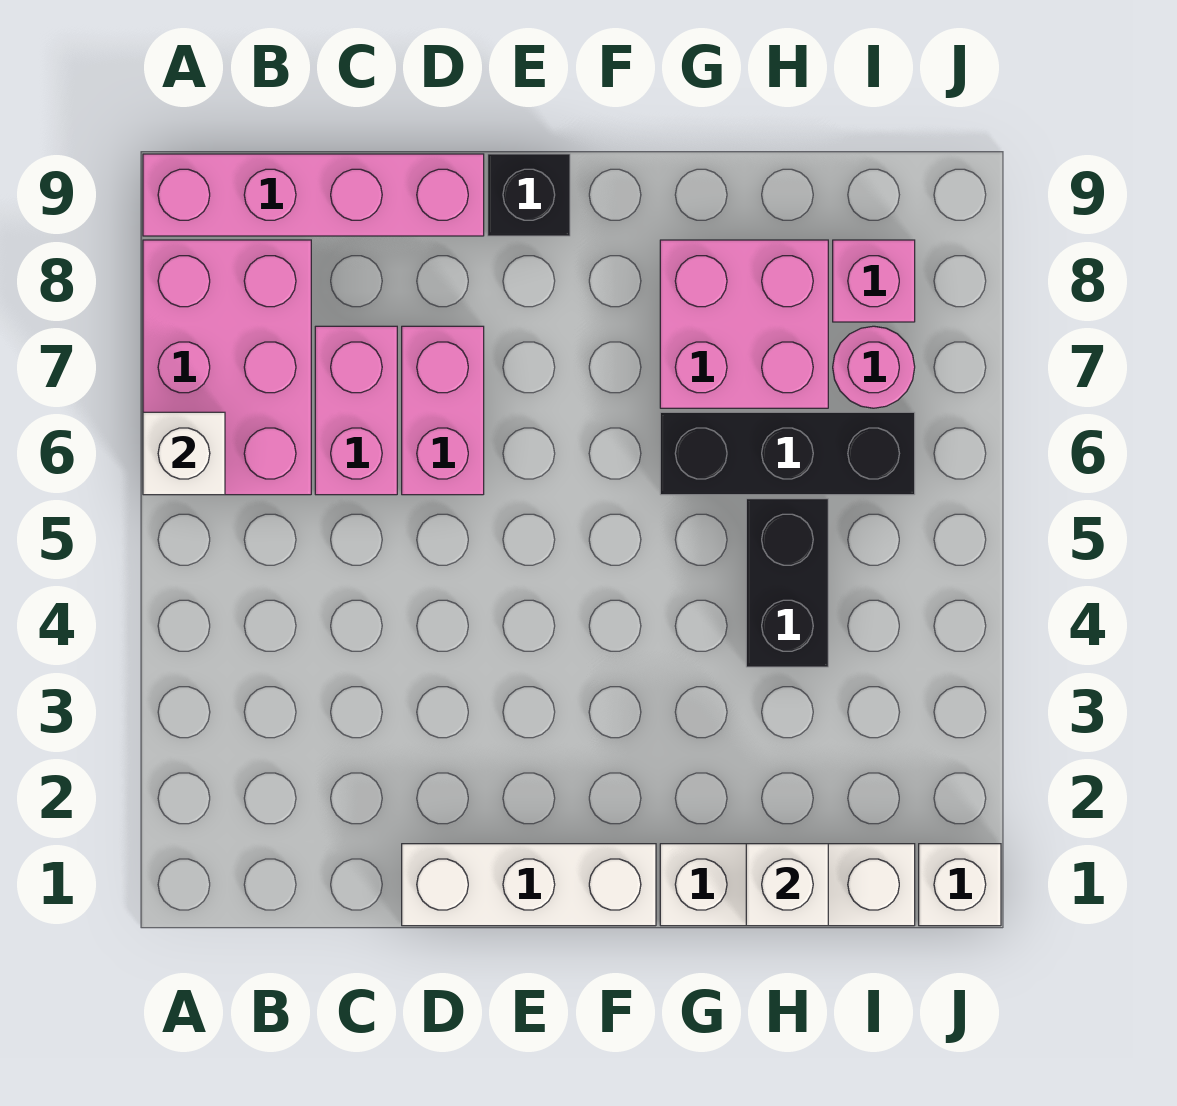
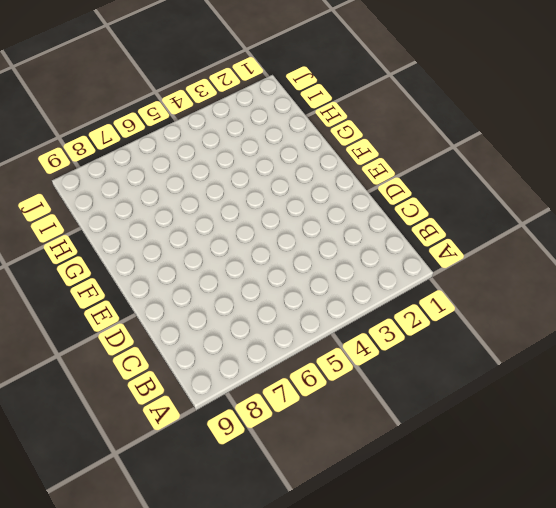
none -> pink brick A6:B8 level 1
none -> pink brick A9:D9 level 1
none -> pink brick C6:C7 level 1

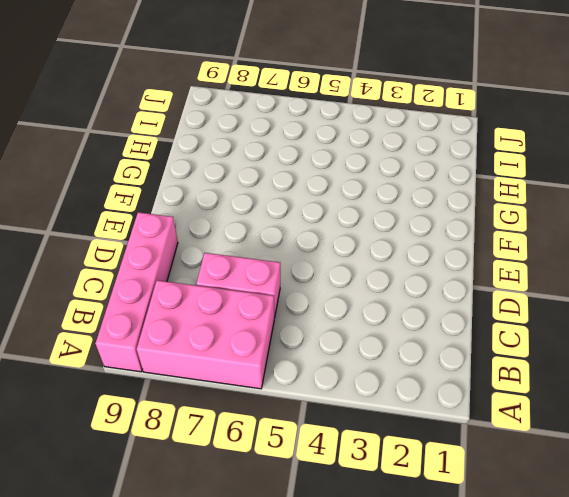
none -> white brick D1:F1 level 1
none -> pink brick D6:D7 level 1
none -> black brick E9 level 1

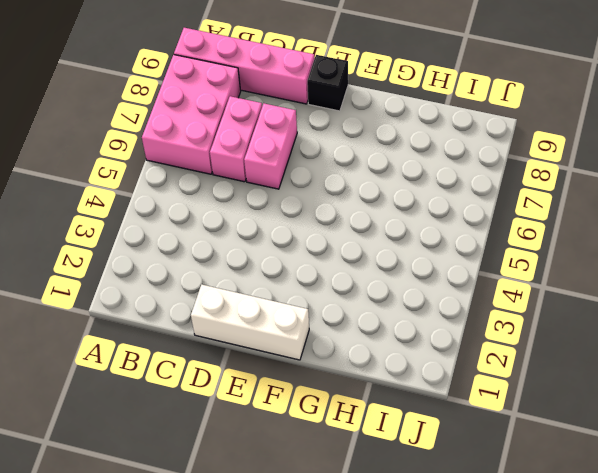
none -> white brick G1:I1 level 1
none -> black brick G6:I6 level 1
none -> pink brick G7:H8 level 1

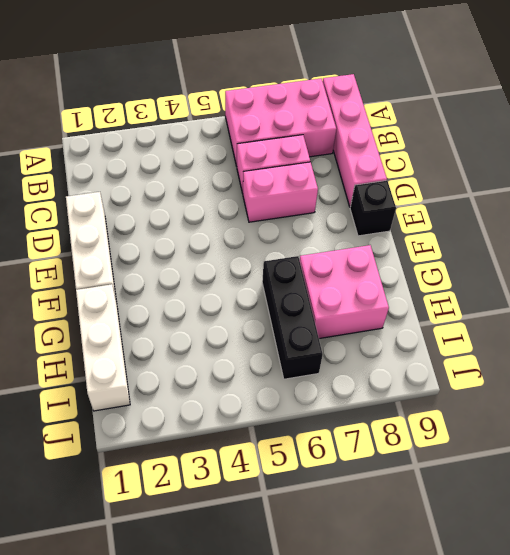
none -> black brick H4:H5 level 1
none -> pink round brick I7 level 1
none -> pink brick I8 level 1

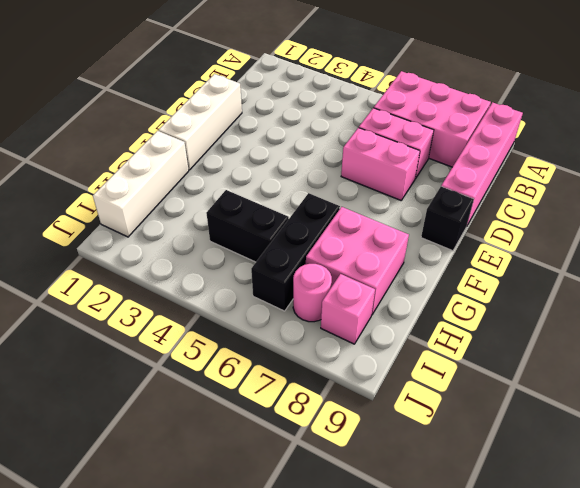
none -> white brick J1 level 1
none -> white brick A6 level 2
none -> white brick H1 level 2

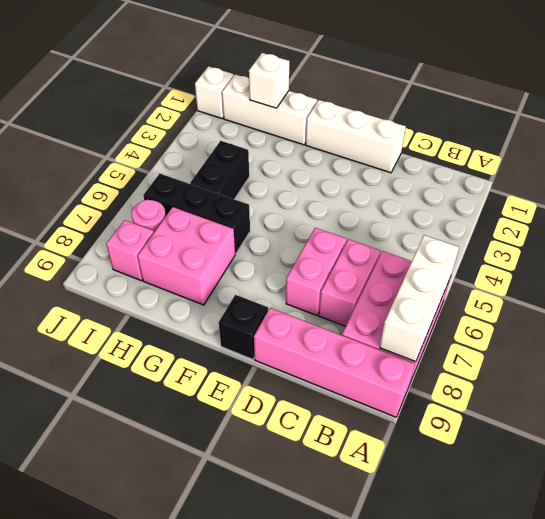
white brick A6:A8 level 2 -> white brick A6 level 2

